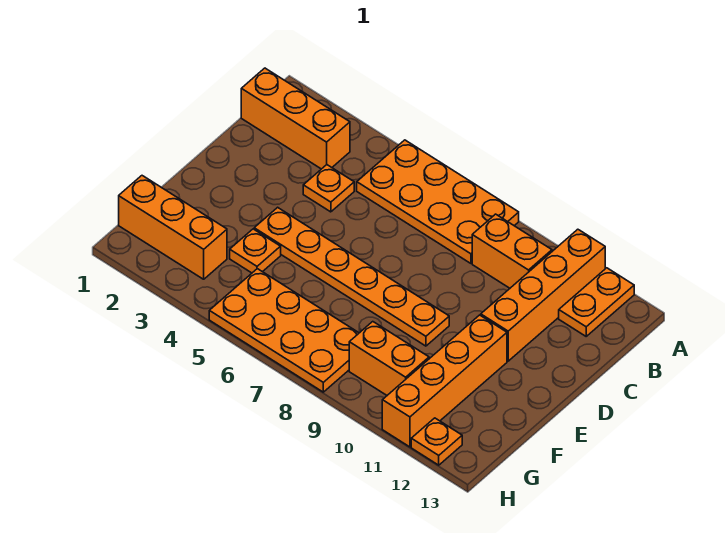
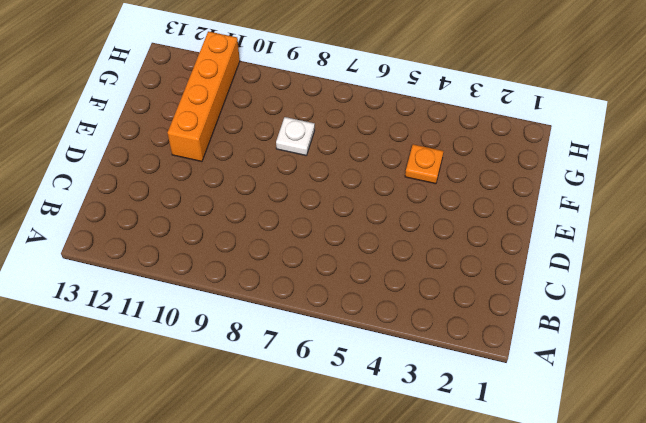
white plate F8 level 1 -> none
none -> orange plate A5:B8 level 1
none -> orange brick A11:D11 level 1
none -> orange plate A12:B12 level 1

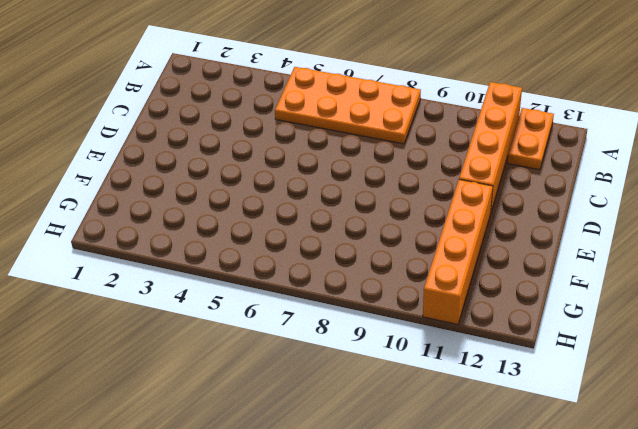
none -> orange brick B1:B3 level 1
none -> orange brick B9:B10 level 1
none -> orange plate C4 level 1

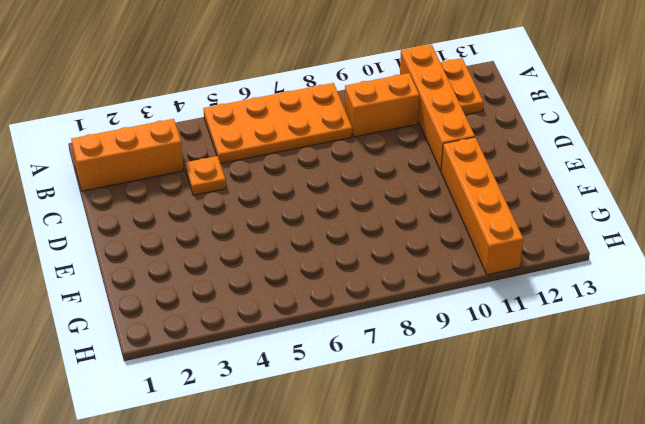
none -> orange plate E4:E9 level 1
none -> orange plate F4 level 1
none -> orange brick G1:G3 level 1

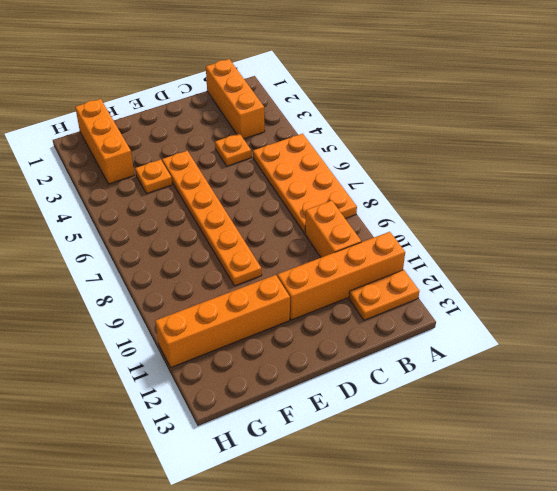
none -> orange plate G5:H8 level 1
none -> orange brick G9:G10 level 1
none -> orange plate H12 level 1

